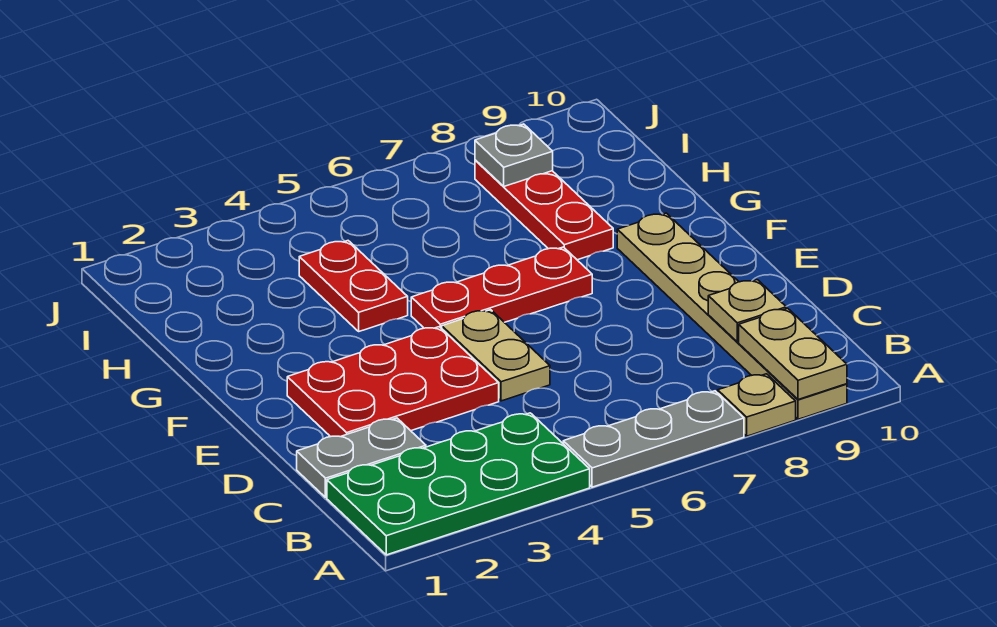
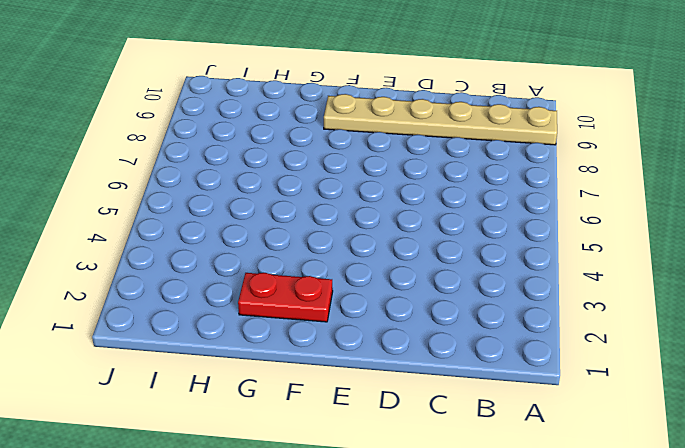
red plate F2:G2 level 1 -> red plate G4:H4 level 1
none -> green plate A1:B4 level 1
none -> grey plate A5:A7 level 1
none -> tan plate A8 level 1

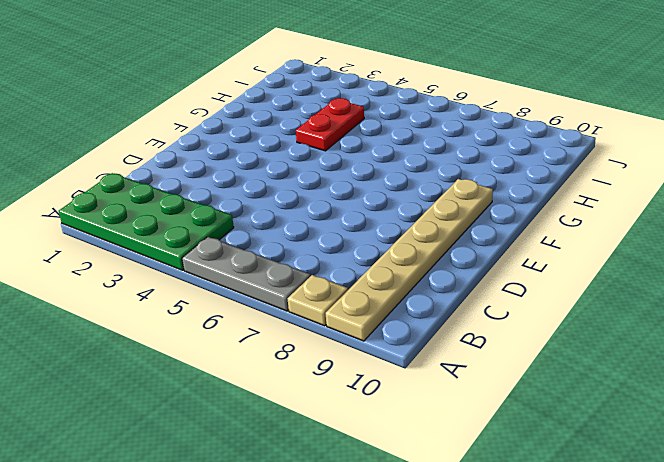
none -> grey plate C1:C2 level 1
none -> red plate D2:E4 level 1
none -> tan plate D5:E5 level 1

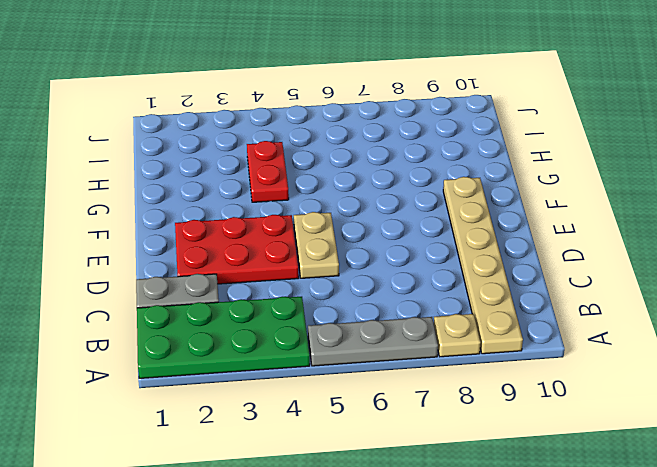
none -> red plate F5:F7 level 1
none -> red plate G8:I8 level 1
none -> tan plate A9:B9 level 2

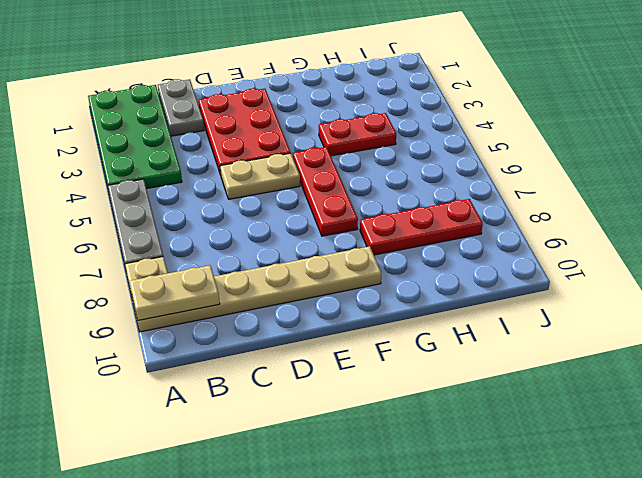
none -> tan plate C9 level 2
none -> grey plate I8 level 2

